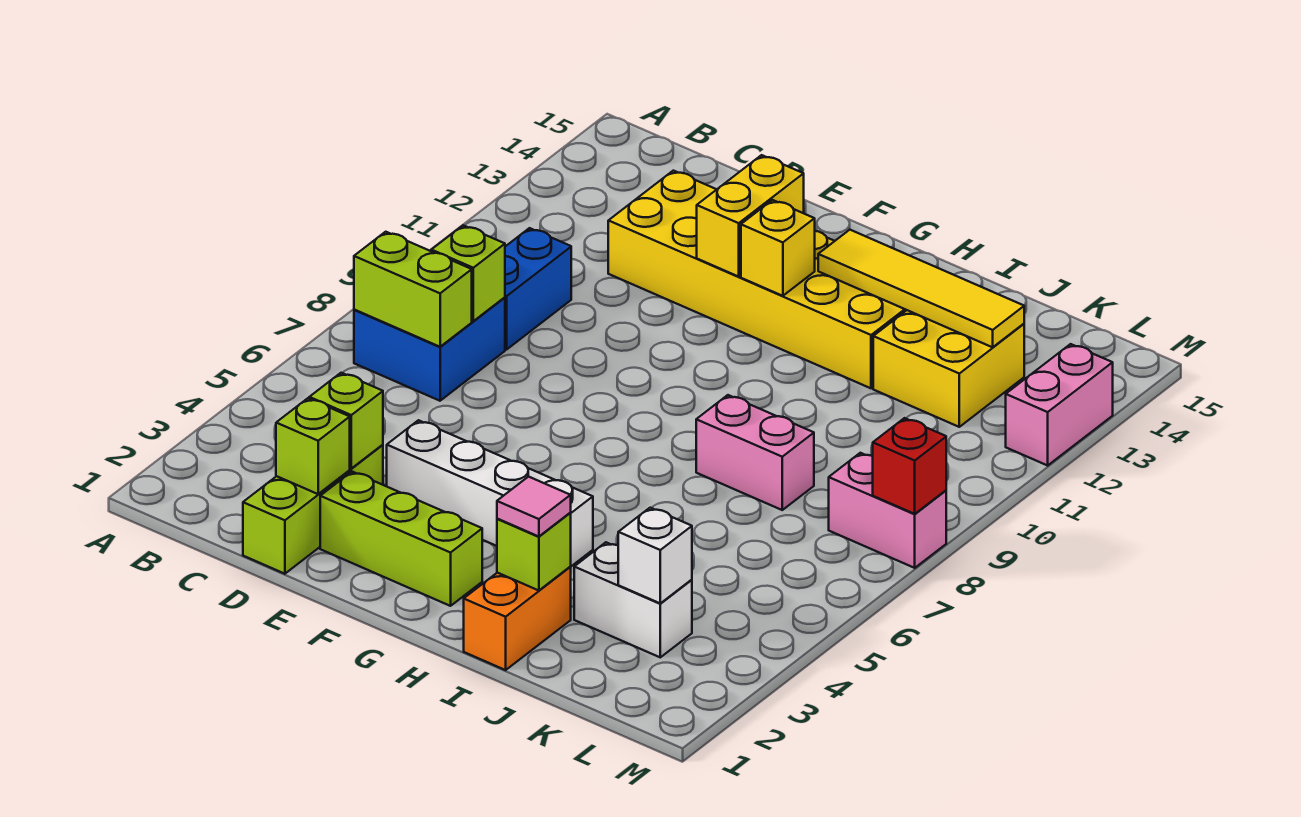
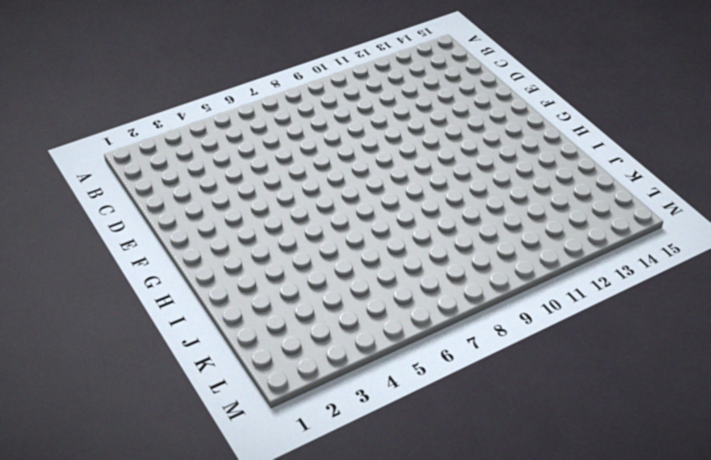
none -> blue brick B7:C8 level 1
none -> blue brick C9:C10 level 1
none -> lime brick D1:D3 level 1

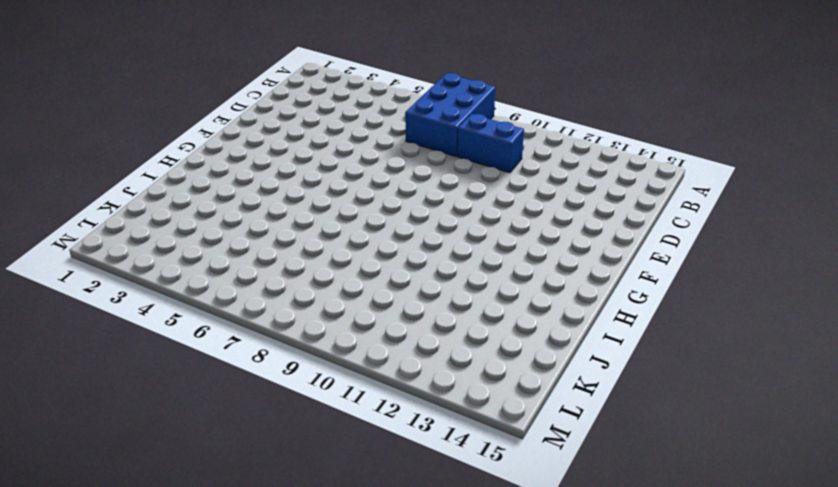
blue brick A7:C8 level 1 -> blue brick B7:C8 level 1
none -> lime brick D1:D3 level 1
none -> yellow brick D12:I13 level 1
none -> lime brick E2:G2 level 1

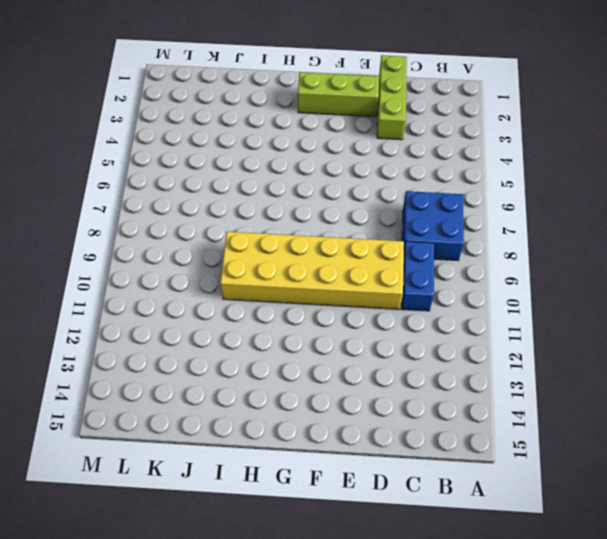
yellow brick D9:I10 level 1 -> yellow brick D12:I13 level 1
none -> white brick E4:H4 level 1
none -> orange brick I1:I2 level 1
none -> pink brick I8:J8 level 1

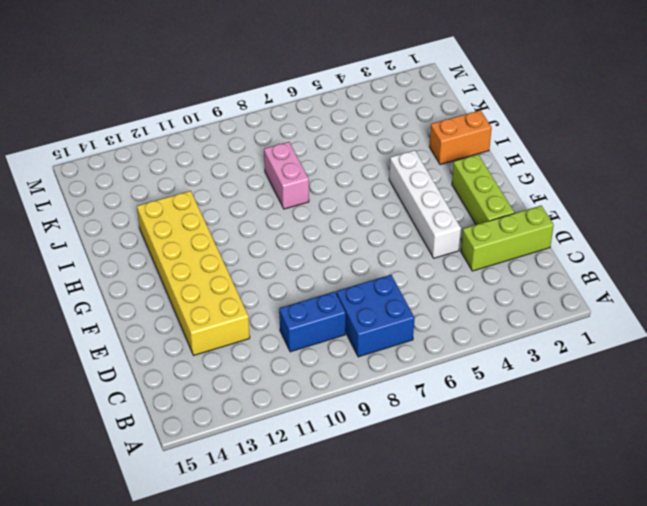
none -> white brick J3:K3 level 1
none -> yellow brick J12:K13 level 1
none -> pink brick L8:M8 level 1

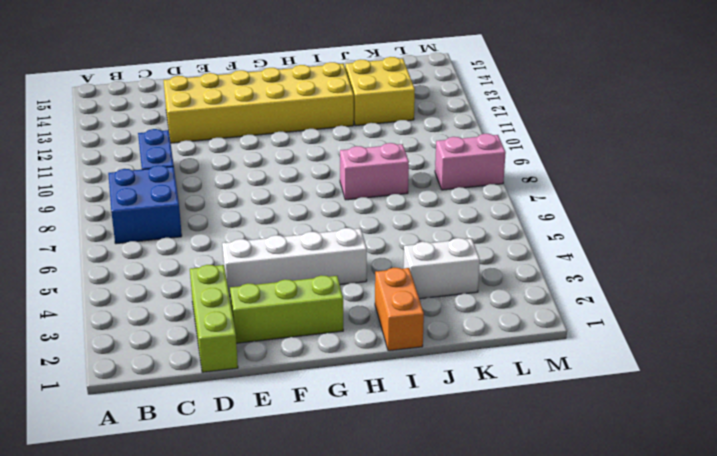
none -> pink brick M12:M13 level 1
none -> lime brick B7:C7 level 2
none -> lime brick C8 level 2

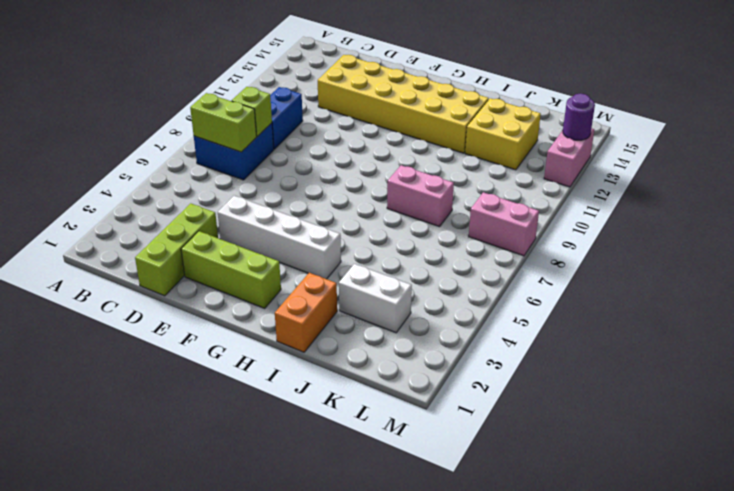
purple round brick M13 level 2 -> none
none -> lime brick D2 level 2
none -> lime brick D3 level 2
none -> yellow brick F12:F13 level 2

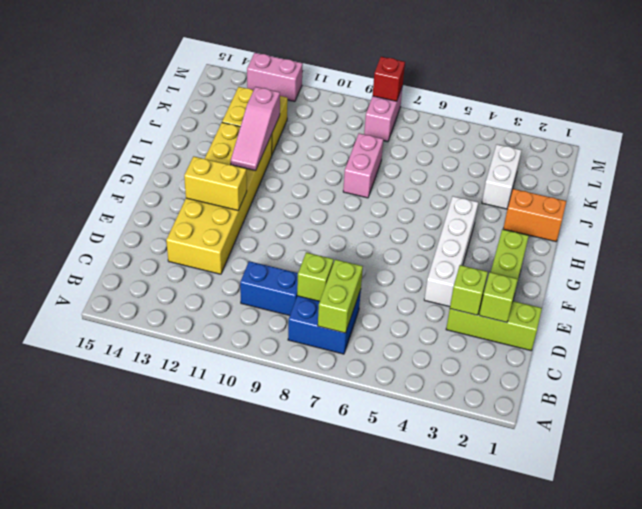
pink slope H12:J12 level 2 top J -> none
none -> yellow brick G12 level 2
none -> yellow tile H13:K13 level 2
none -> lime brick I2 level 2

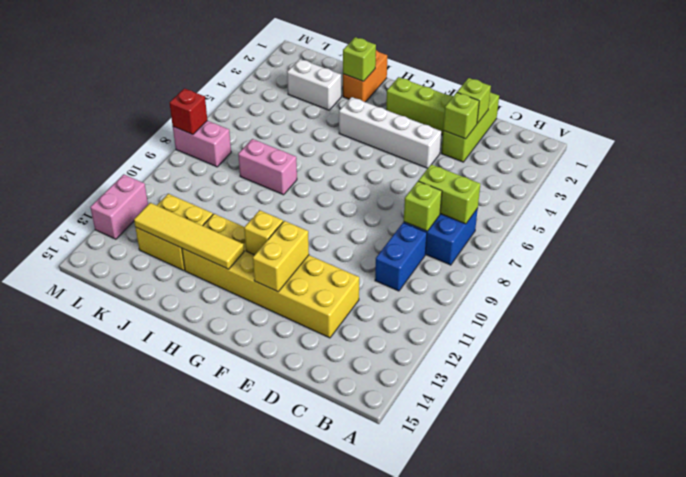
none -> white brick K3 level 2
none -> pink tile I2 level 3

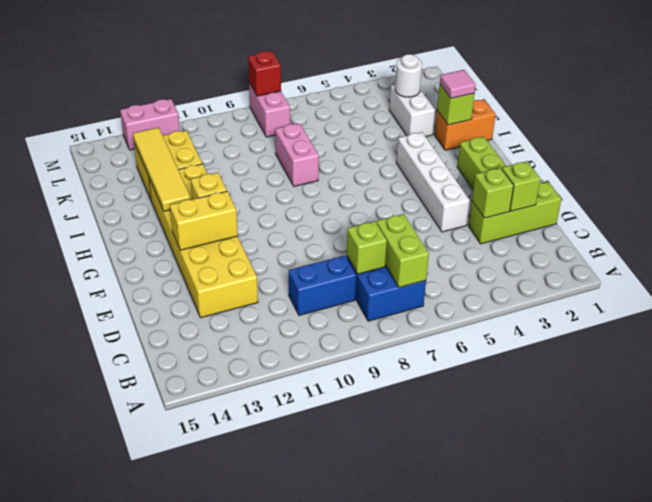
white round brick K3 level 2 -> white brick K3 level 2

